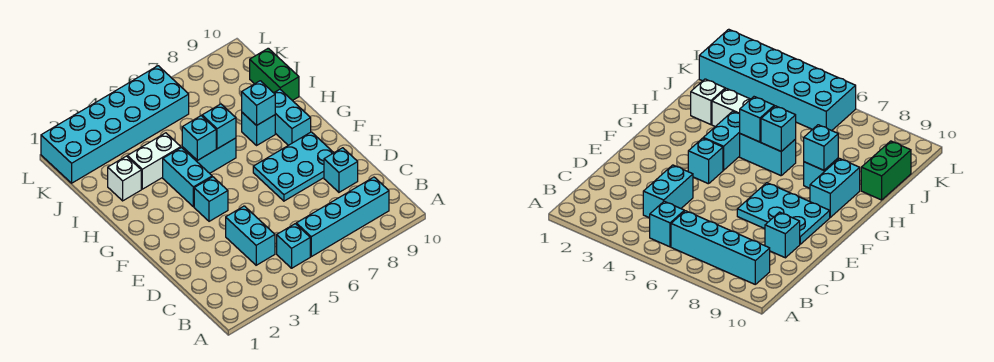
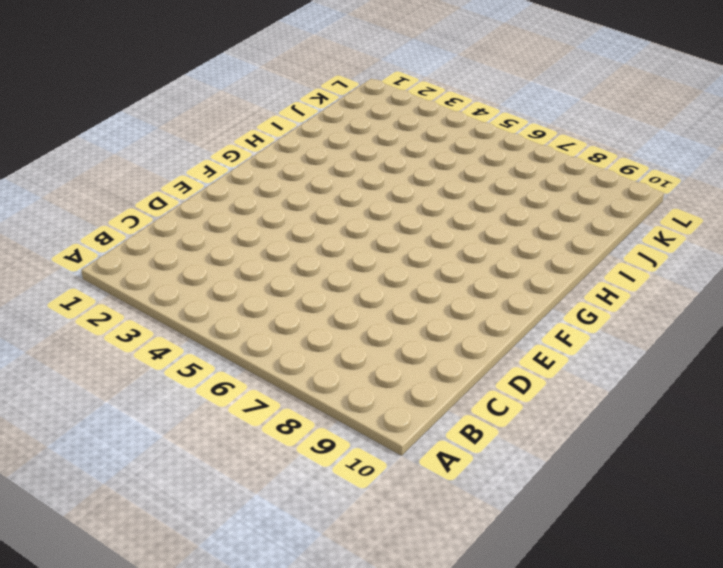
none -> cyan brick B5 level 1
none -> cyan brick B6:B9 level 1
none -> cyan brick C4:D4 level 1

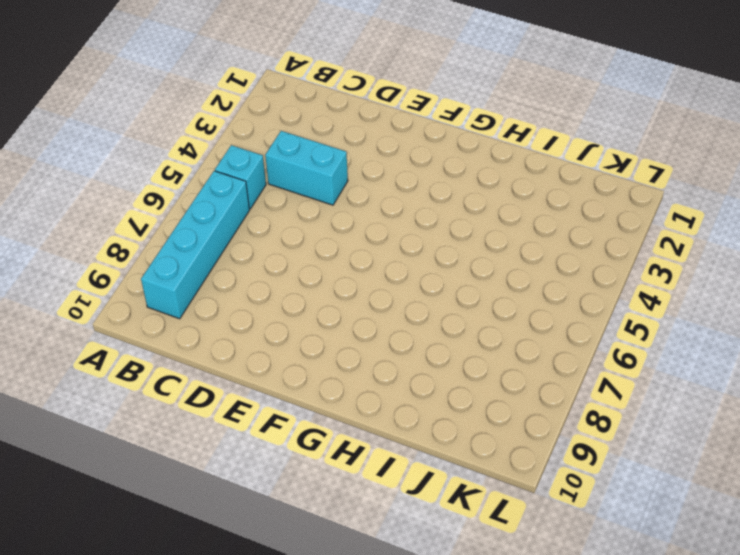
none -> cyan brick D9 level 1
none -> cyan plate E7:F9 level 1
none -> cyan brick F4 level 1

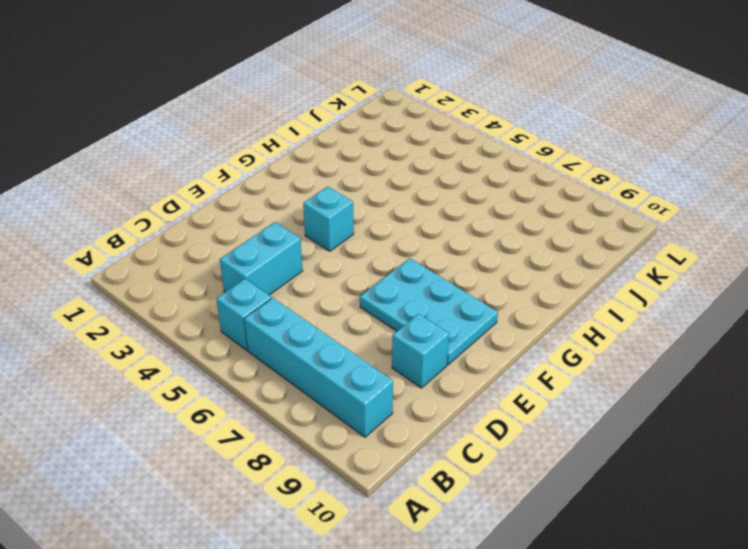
none -> cyan brick G4:H4 level 1
none -> cyan brick G9:H9 level 1
none -> cyan brick H5:H6 level 1

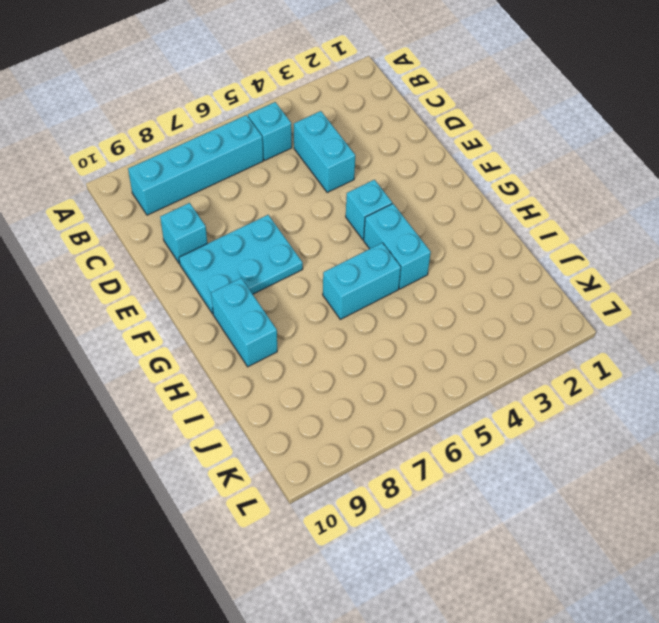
none -> cyan brick H8 level 1
none -> white brick I2 level 1
none -> white brick I3:I4 level 1

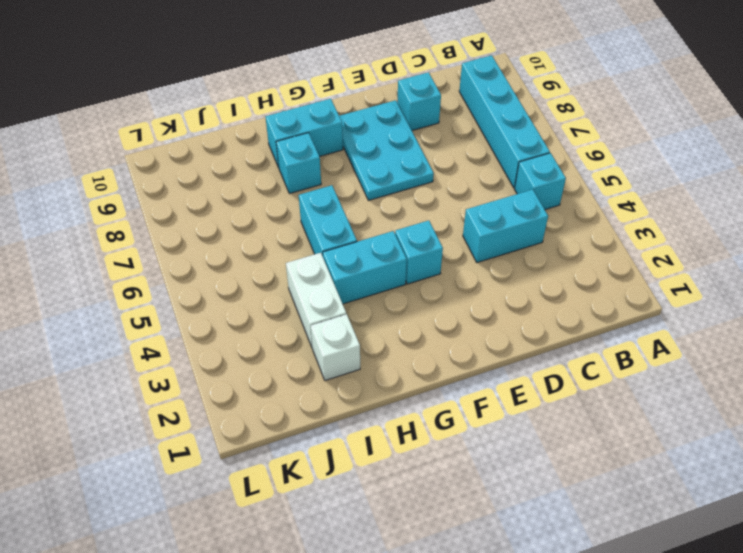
none -> green brick I10:J10 level 1
none -> cyan brick K1:L6 level 1
none -> cyan brick H5 level 2

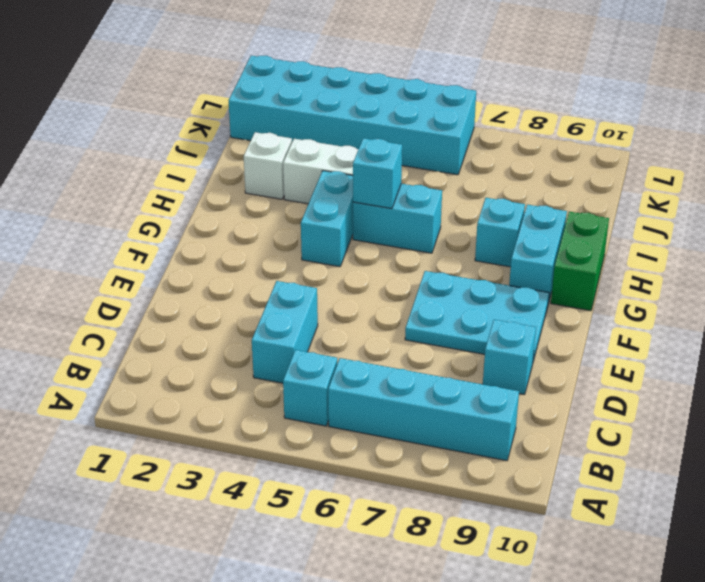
green brick G10:H10 level 1 -> green brick I10:J10 level 1
none -> cyan brick F4 level 1
none -> cyan brick H6 level 2
none -> cyan brick H8 level 2

